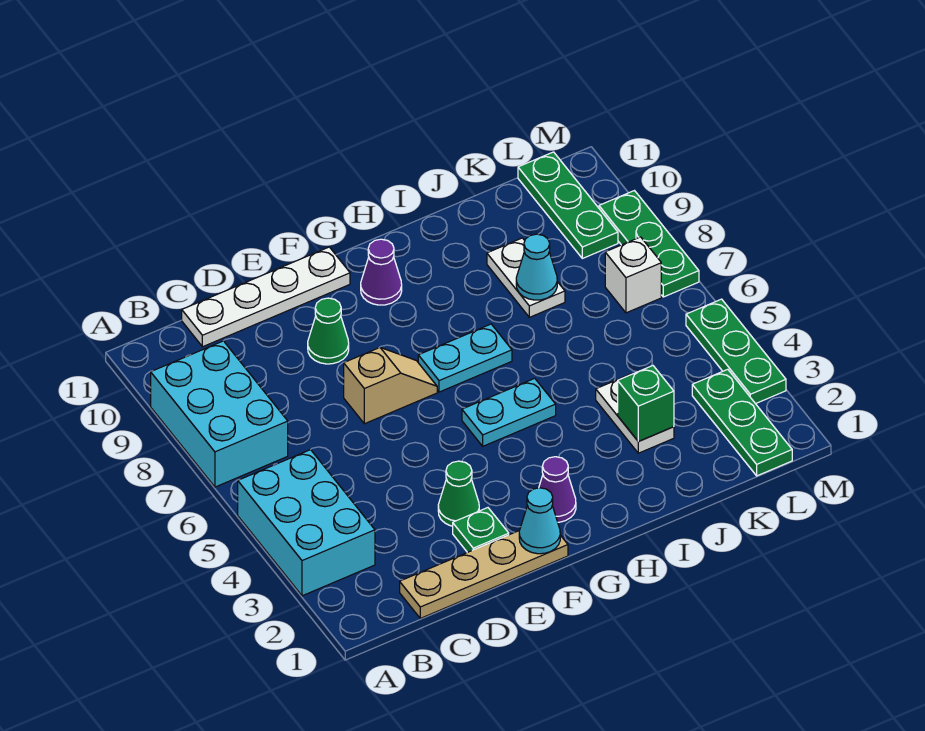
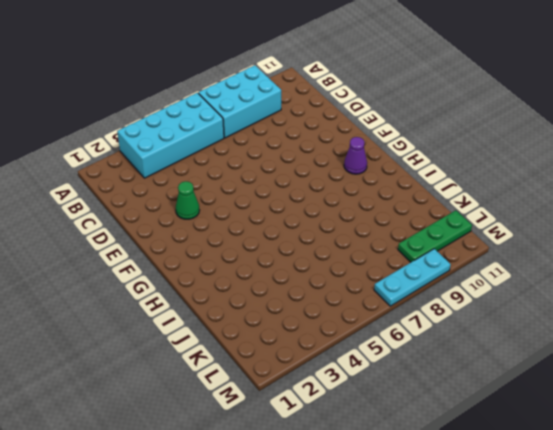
cyan brick A3:B6 level 1 -> cyan brick A3:B5 level 1
cyan plate M7:M9 level 1 -> green plate M7:M9 level 1
none -> tan plate C1:F1 level 1
none -> white plate C11:F11 level 1
none -> green plate E2 level 1

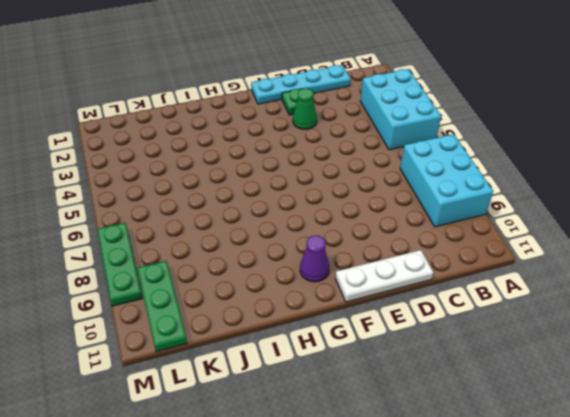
cyan plate C1:F1 level 1 -> tan plate C1:F1 level 1
white plate D11:F11 level 1 -> white plate C11:F11 level 1
none -> tan slope E7:F7 level 1 top E
none -> green cone E9 level 1
none -> purple cone G2 level 1

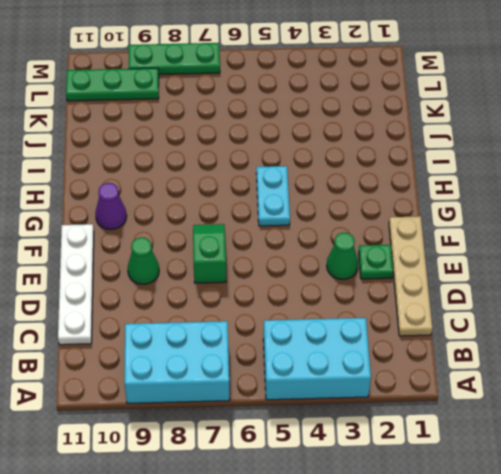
green slope E7:F7 level 1 top E -> tan slope E7:F7 level 1 top E
none -> purple cone G2 level 1
none -> cyan plate G7:H7 level 1
none -> white plate J3:J4 level 1

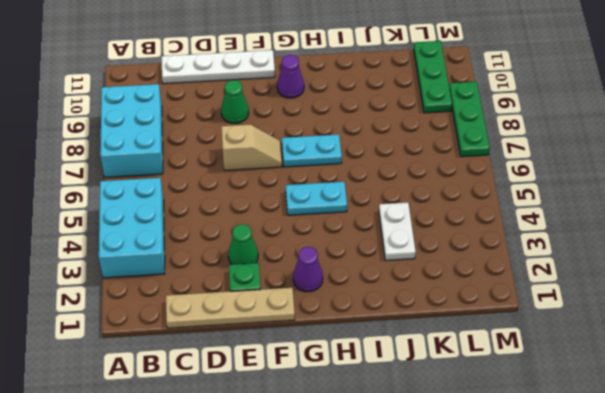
none -> white plate J8:J9 level 1
none -> green plate L1:L3 level 1
none -> white brick L7 level 1

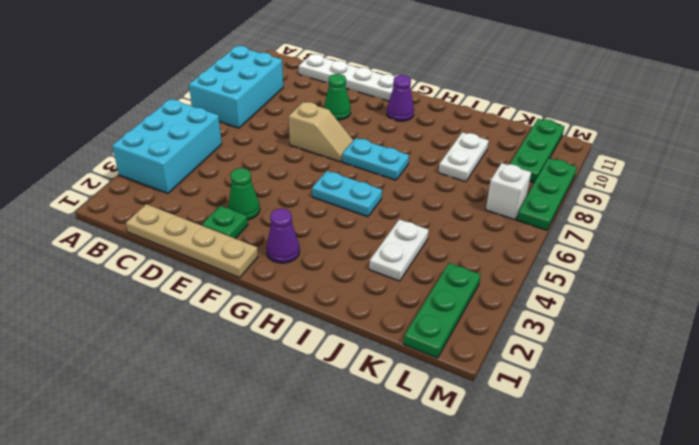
none -> green plate M3:M5 level 1
none -> cyan cone F1 level 2
none -> green brick J3 level 2

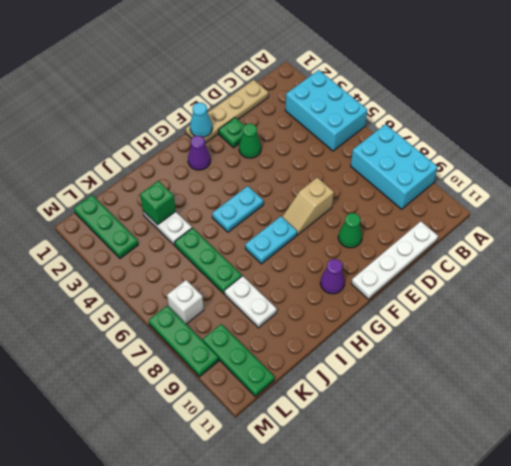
green plate J5:J7 level 1 -> green plate M3:M5 level 1
none -> cyan cone J8 level 2

